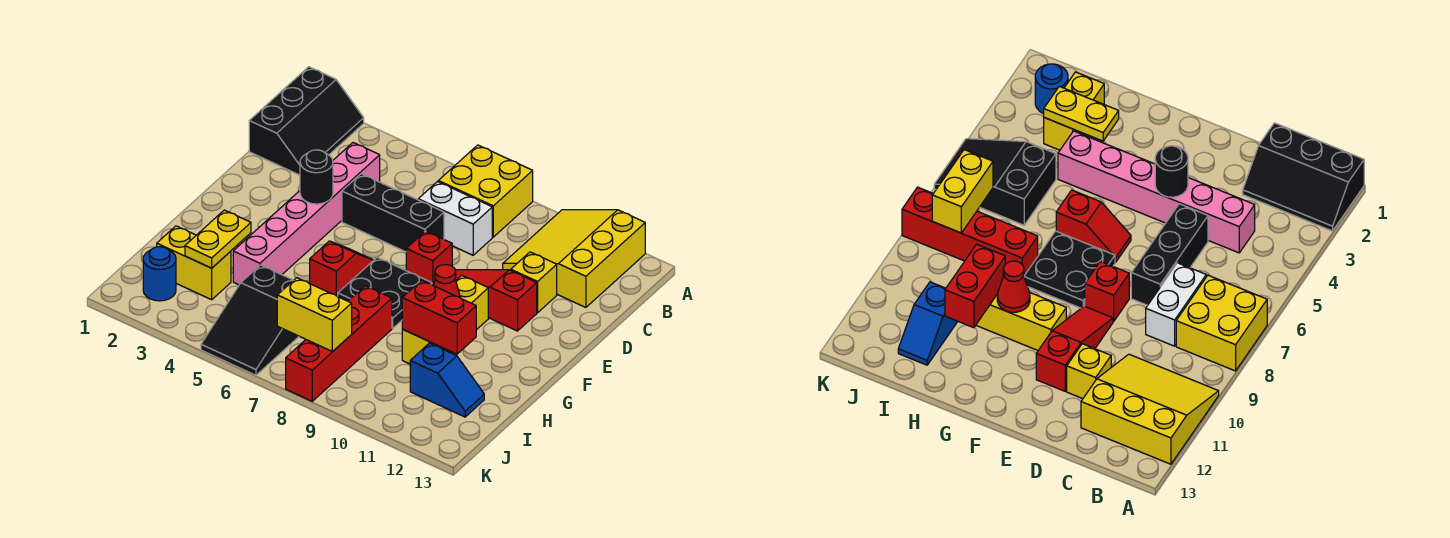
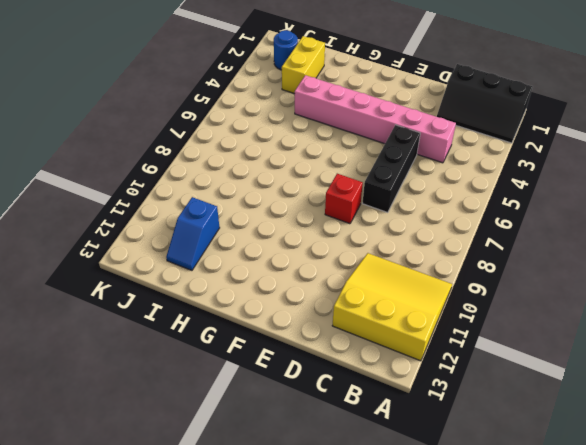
none -> yellow brick A7:B8 level 1
none -> white brick C7:C8 level 1
none -> yellow brick D11 level 1

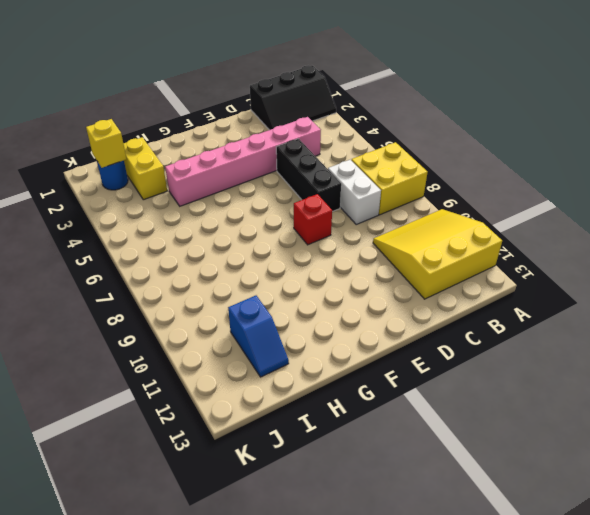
yellow brick J2 level 2 -> yellow brick D11 level 1
none -> red slope E9:E11 level 1 top 11
none -> red slope F6:G6 level 1 top G
none -> black plate F7:G8 level 1

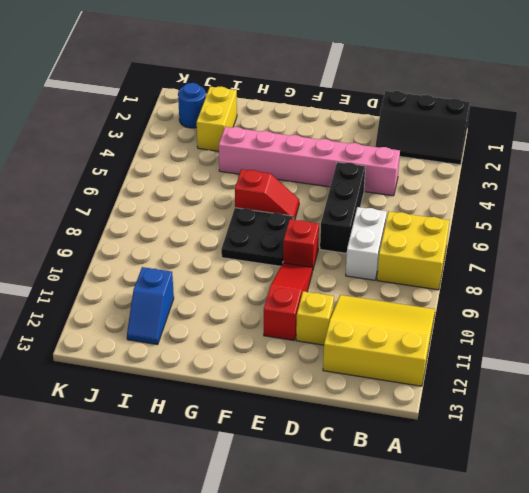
none -> yellow brick F10:H10 level 1
none -> red brick H8:K8 level 1
none -> black slope I5:K6 level 1 top I

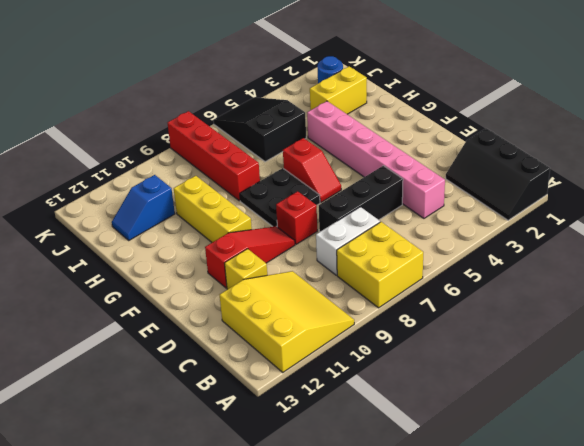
none -> black round brick E4 level 2
none -> red cone G10 level 2
none -> yellow plate H3:I3 level 2

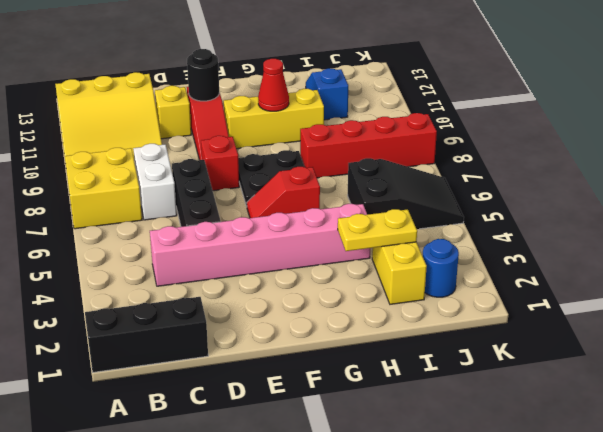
black round brick E11 level 2 -> black round brick E4 level 2
none -> red brick H10:H11 level 2
none -> yellow brick J7:J8 level 2

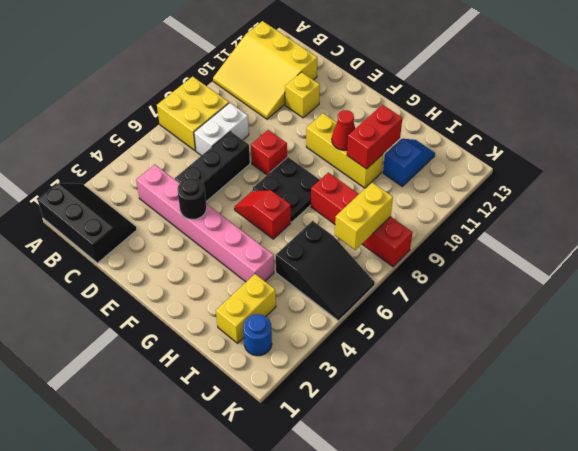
none -> red slope E9:E11 level 1 top 11
none -> yellow plate H3:I3 level 2

